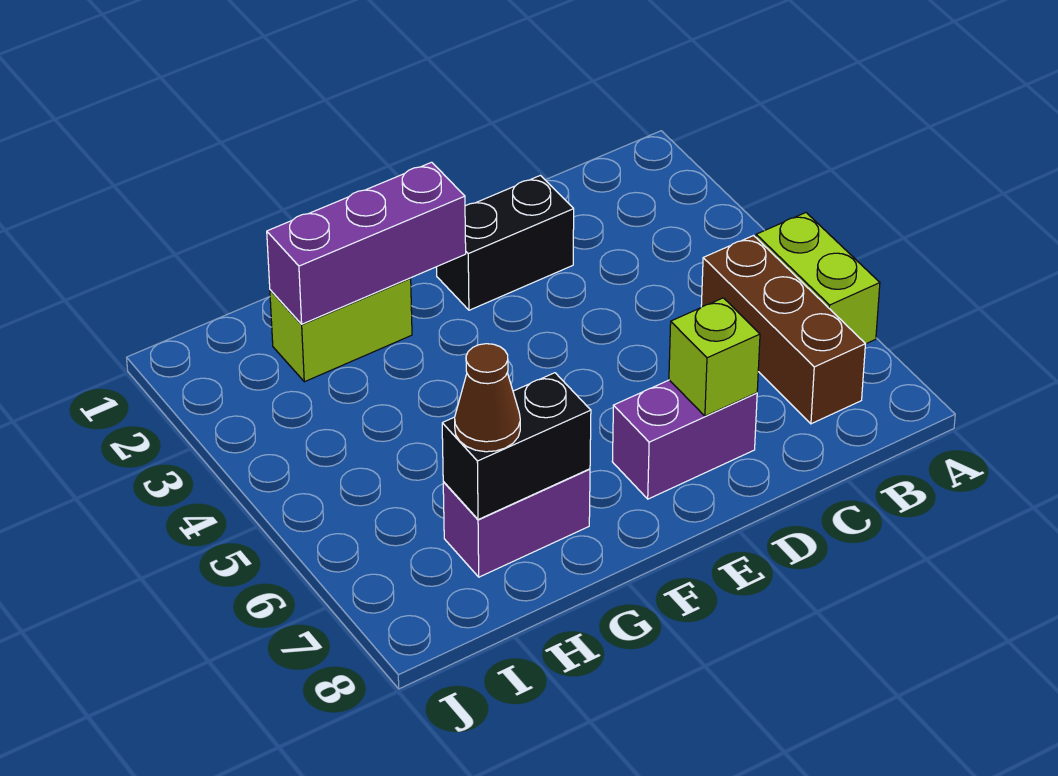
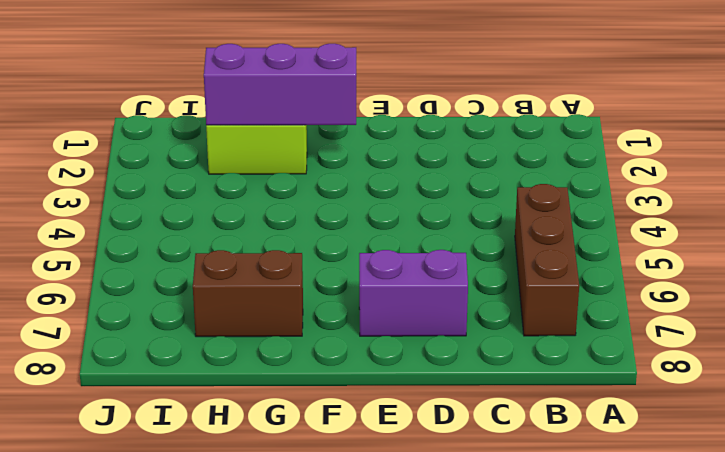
brown brick G7:H7 level 1 -> purple brick G7:H7 level 1
none -> lime brick A5:A6 level 1
none -> black brick D2:E2 level 1

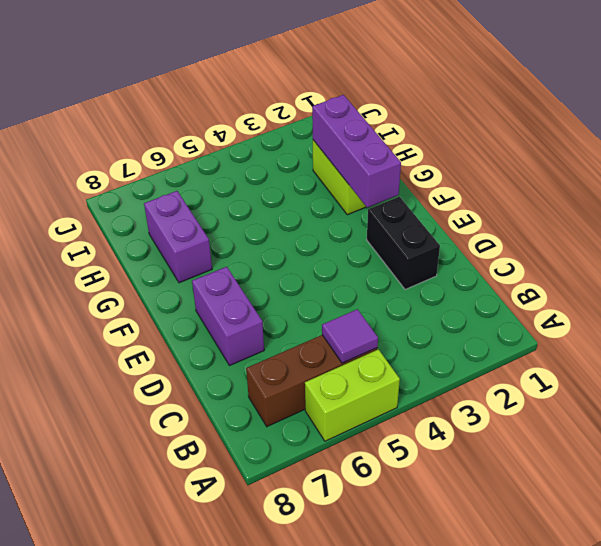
purple tile B5 level 2 -> none
none -> lime brick D7 level 2
none -> black brick G7:H7 level 2

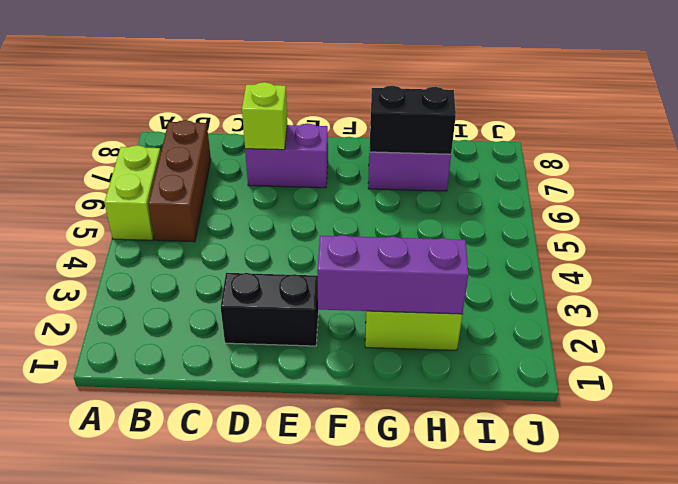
none -> brown cone H7 level 3

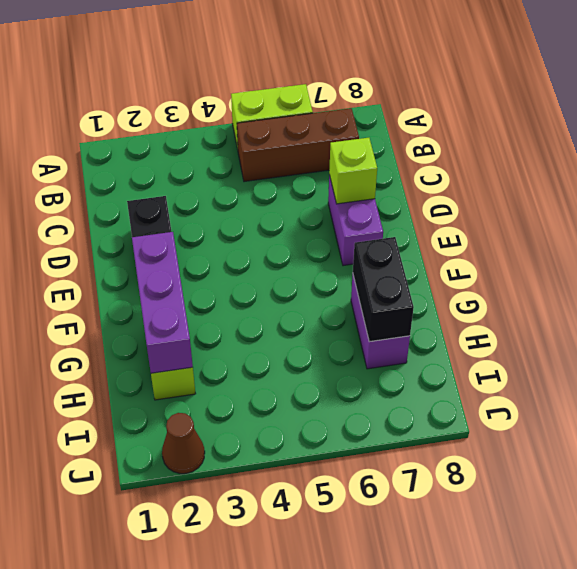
brown cone J2 level 1 -> brown cone H7 level 3

